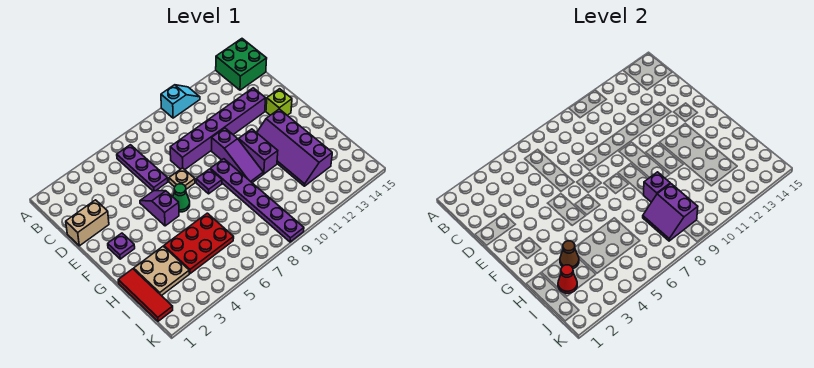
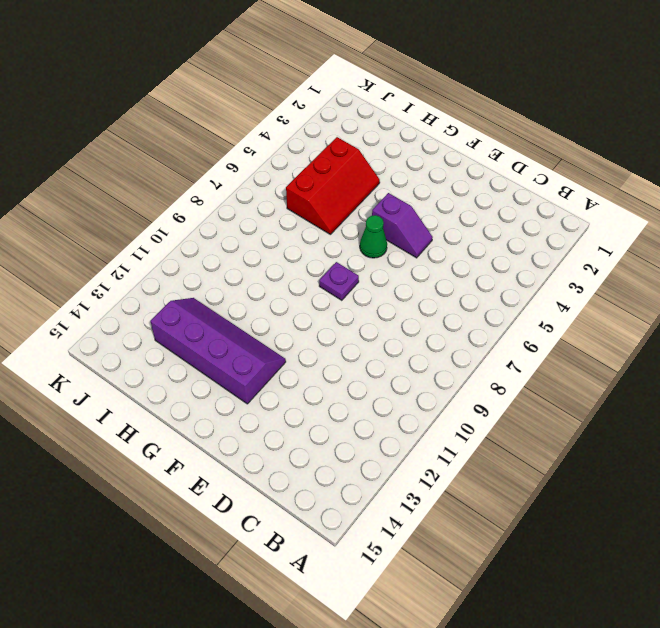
red slope H4:I6 level 1 top I -> red plate H4:I6 level 1
none -> cyan slope A10:A11 level 1 top 10
none -> green brick A14:B15 level 1
none -> purple plate B6:D6 level 1

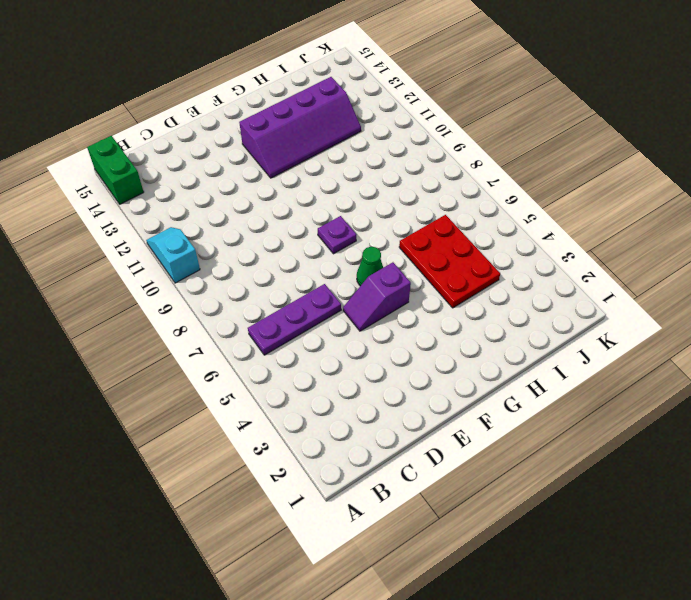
green brick A14:A15 level 1 -> green brick A14:B15 level 1
none -> tan brick D1:D2 level 1
none -> purple brick D8:D13 level 1
none -> tan plate E7 level 1

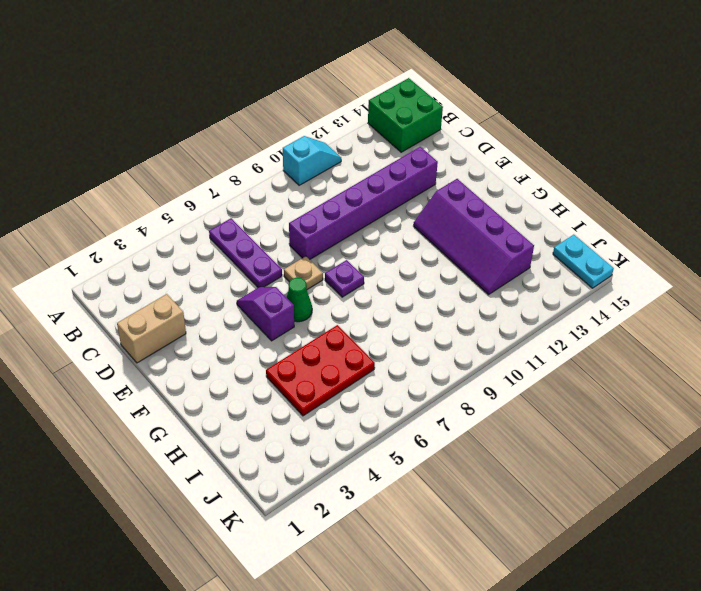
cyan plate J15:K15 level 1 -> none
none -> purple slope E10:G10 level 1 top E
none -> lime brick E14 level 1
none -> purple plate F2 level 1

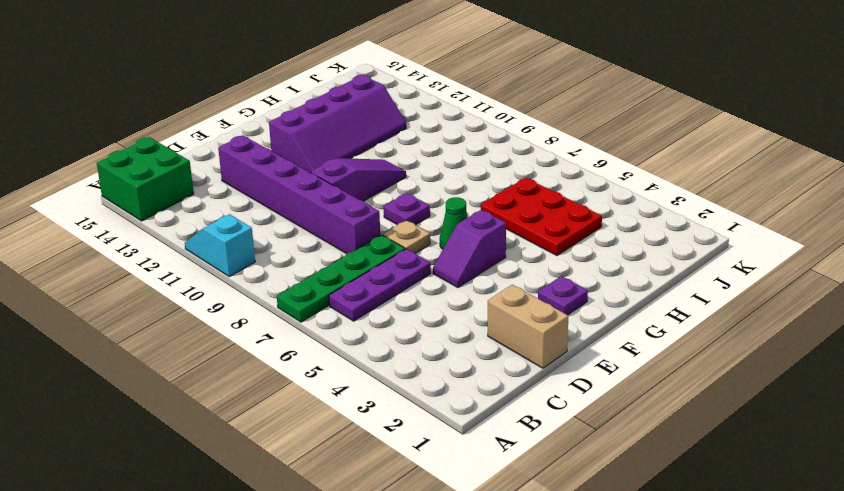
green plate A7:D7 level 1 -> none
none -> lime brick E14 level 1
none -> purple plate F9:K9 level 1
none -> purple brick F11:G11 level 1

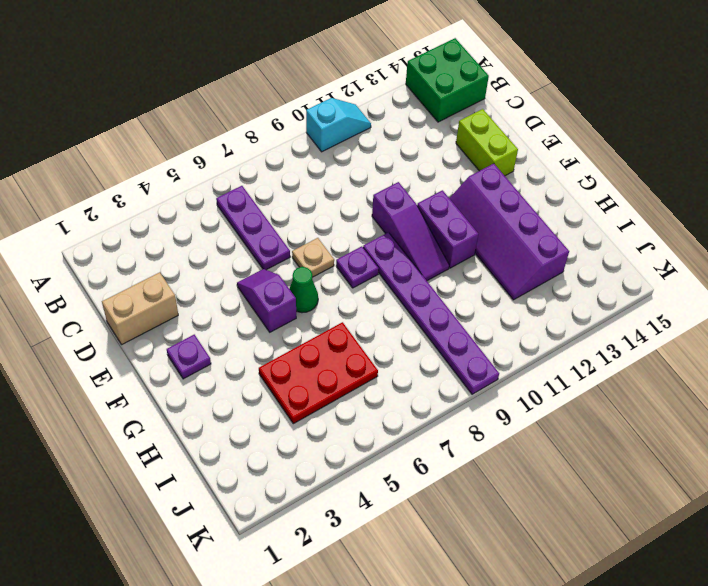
lime brick D14:E14 level 1 -> lime brick E14 level 1
none -> purple brick D8:D13 level 1
none -> red tile H1:J1 level 1
none -> tan plate H2:I3 level 1

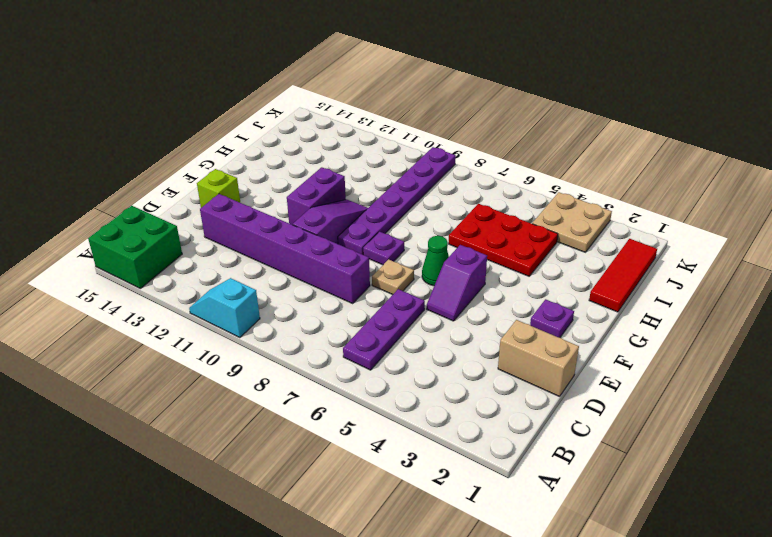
tan plate J3:K4 level 1 -> tan plate H2:I3 level 1
none -> purple slope F12:I13 level 1 top 13
none -> brown cone H3 level 2
none -> purple brick H9 level 2

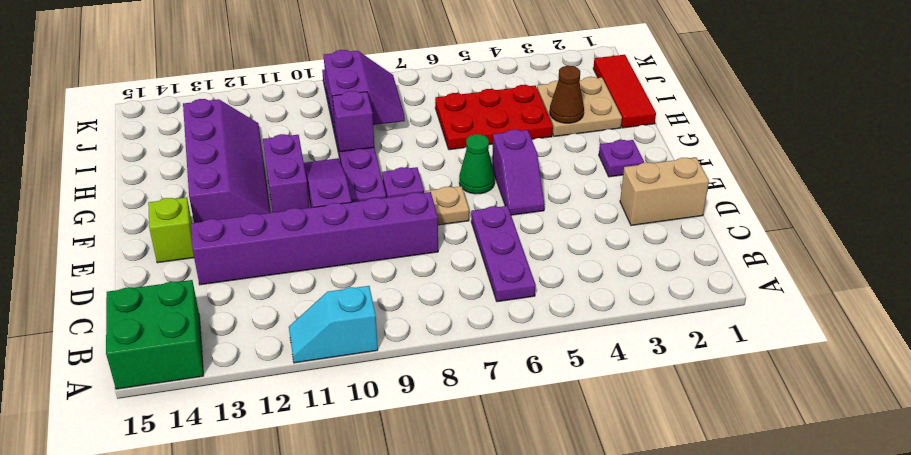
none -> red cone I2 level 2

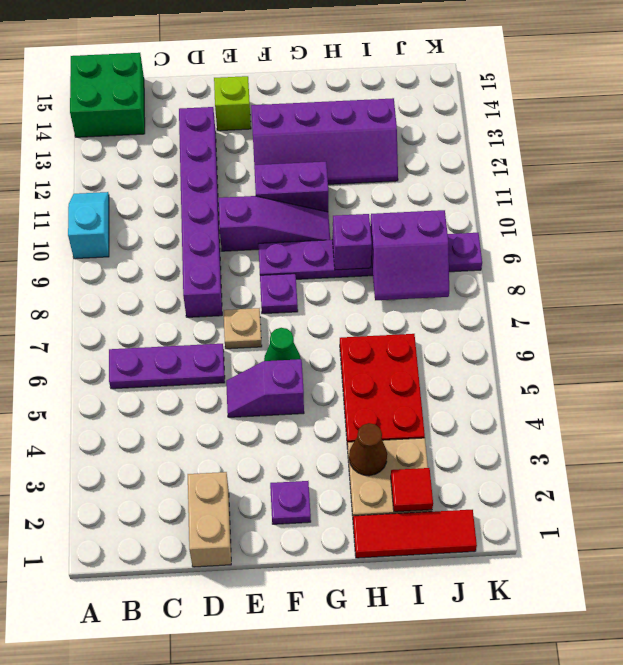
red tile I2 level 2 -> red cone I2 level 2

